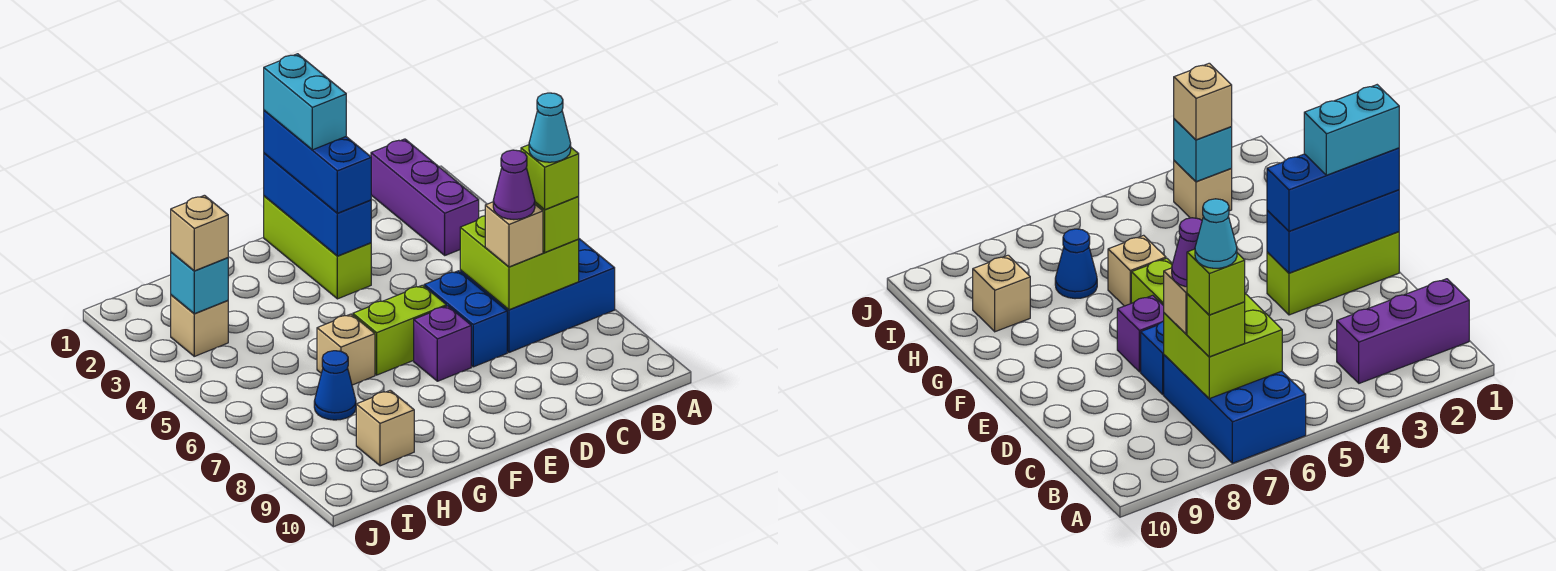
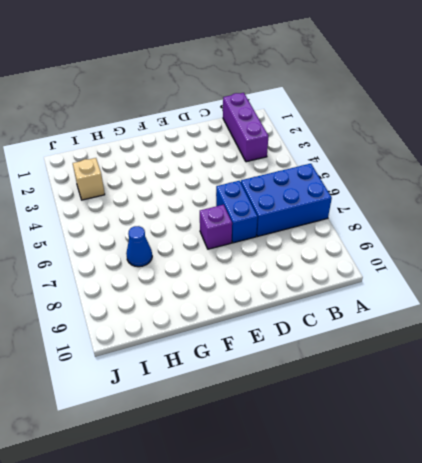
none -> lime brick E1:E3 level 1
none -> lime brick E6:F6 level 1
none -> tan brick G6 level 1

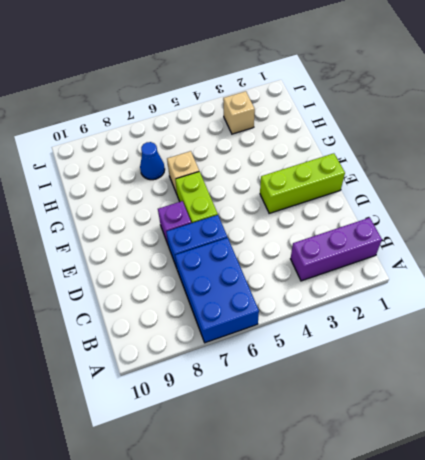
none -> tan brick H9 level 1
none -> lime brick B6:C7 level 2
none -> blue brick E1:E3 level 2

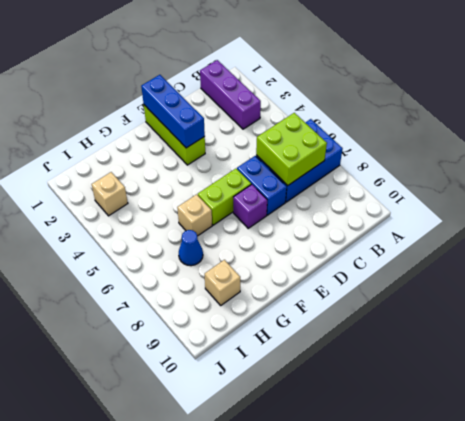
none -> cyan brick I3 level 2
none -> lime brick B7 level 3
none -> tan brick C7 level 3

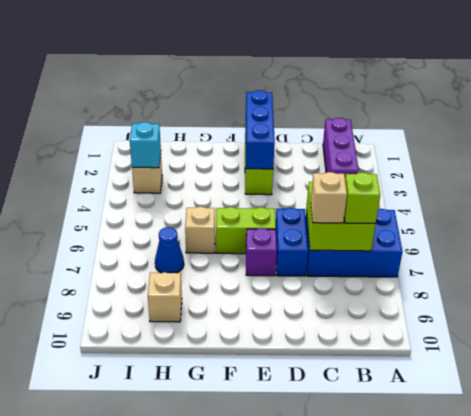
none -> blue brick E1:E3 level 3
none -> tan brick I3 level 3
none -> lime brick B7 level 4

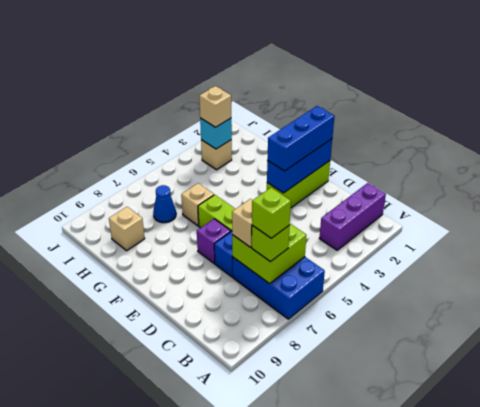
none -> purple cone C7 level 4
none -> cyan brick E1:E2 level 4
none -> cyan cone B7 level 5

